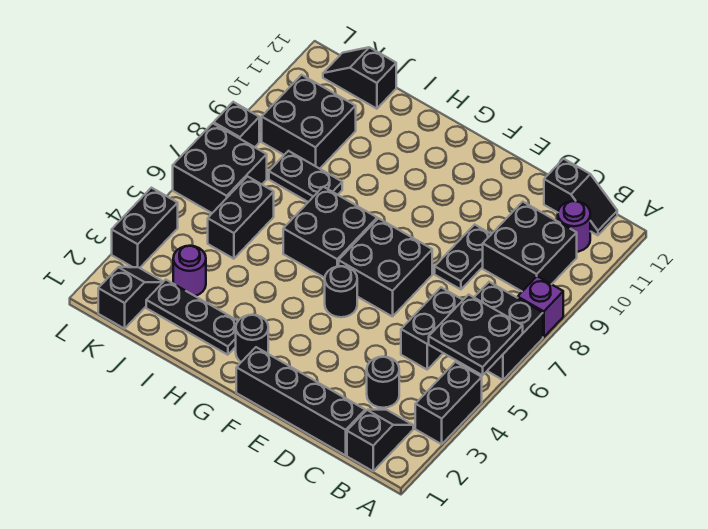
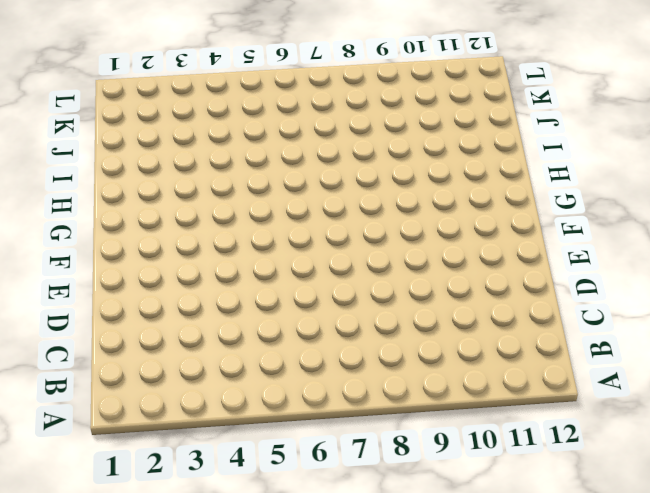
none -> black brick A3:A4 level 1
none -> black brick A6:B7 level 1
none -> purple brick A8 level 1

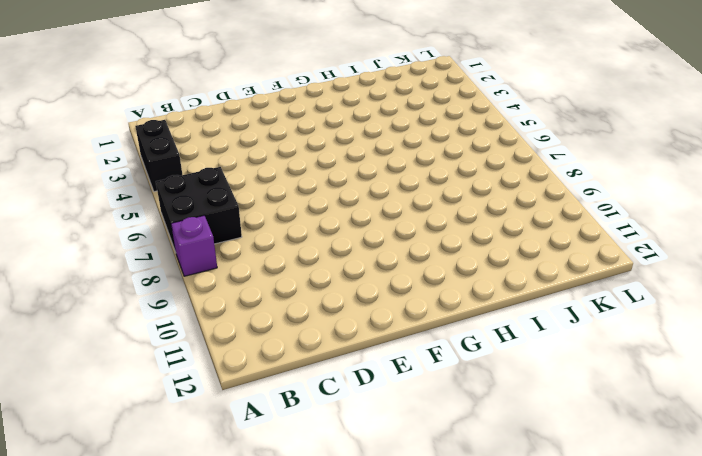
none -> black slope B1:B2 level 1 top 1
none -> black brick B9:C10 level 1
none -> purple round brick B11 level 1

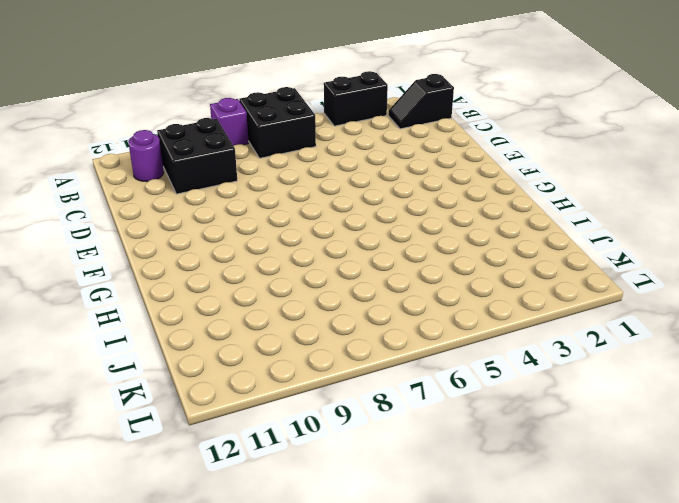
none -> black slope B12:C12 level 1 top C
none -> black brick C1:F1 level 1
none -> black round brick C3 level 1

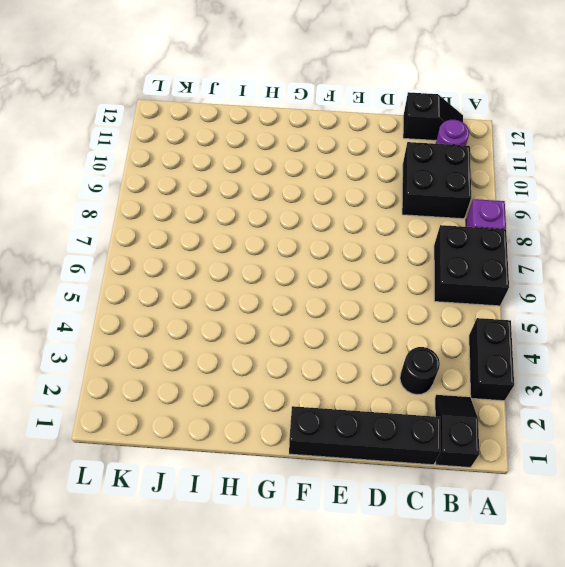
none -> black brick C5:C6 level 1
none -> black plate D8:D9 level 1
none -> black brick E6:F7 level 1

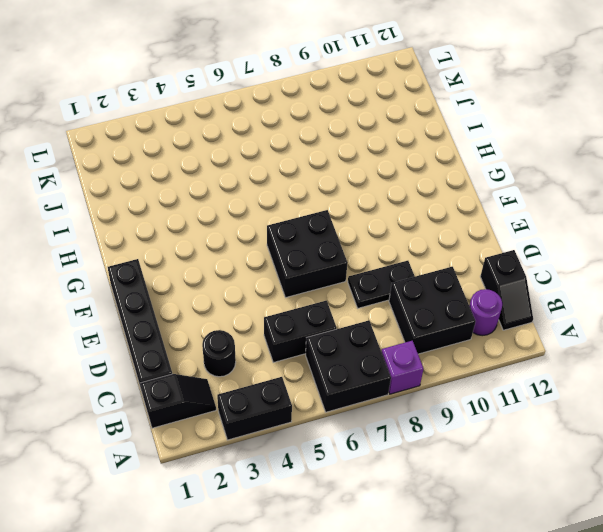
none -> black round brick F5 level 1
none -> black round brick G2 level 1
none -> black brick G6:H7 level 1

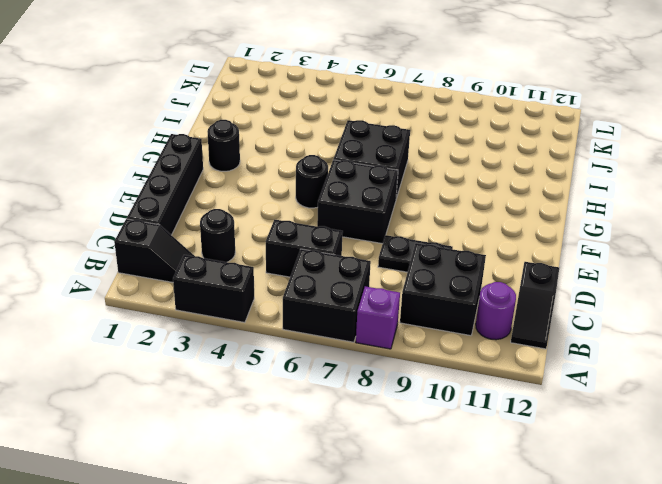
none -> black plate H2:J2 level 1
none -> black plate I8:J8 level 1
none -> purple round brick J3 level 1

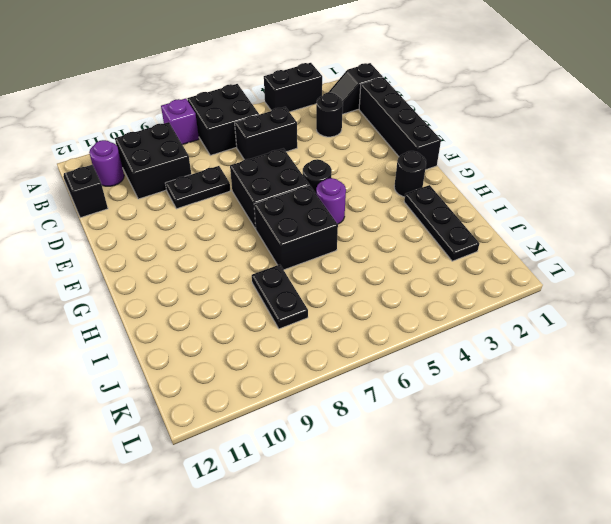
purple round brick G5 level 1 -> purple round brick J3 level 1
none -> black brick J5:J6 level 1
none -> black brick J9:K10 level 1
none -> black slope J12:K12 level 1 top J

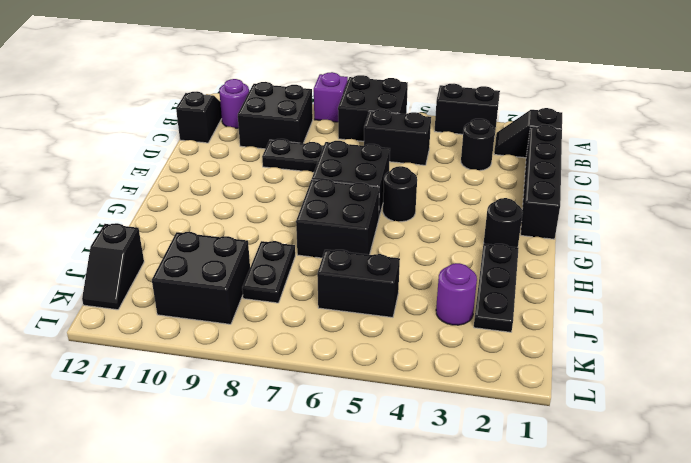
none -> black slope K1:K2 level 1 top 1
none -> black brick K6:L7 level 1
none -> black brick L3:L4 level 1

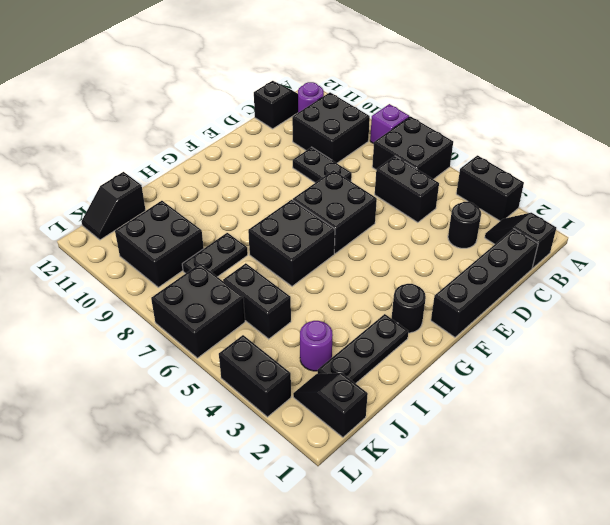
none -> black round brick F5 level 1
none -> black brick L8 level 1
none -> black plate A5:B6 level 2

